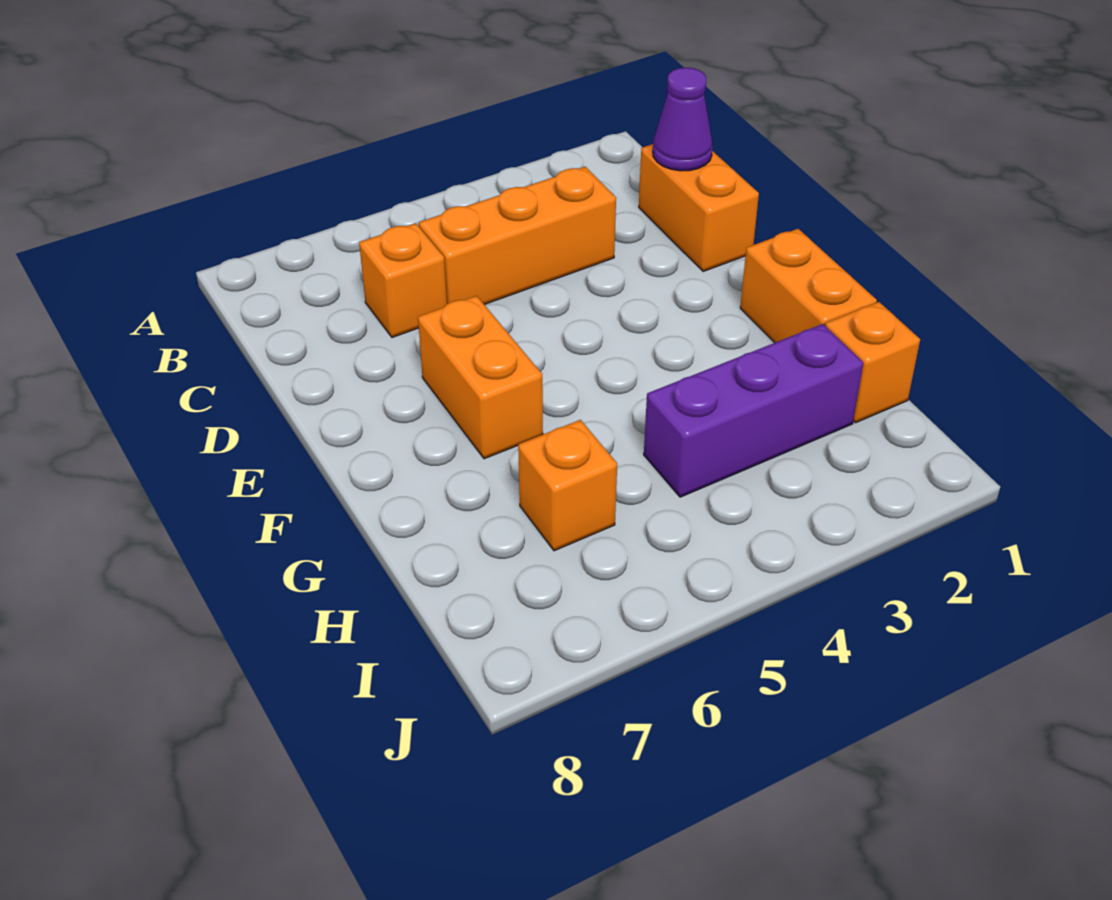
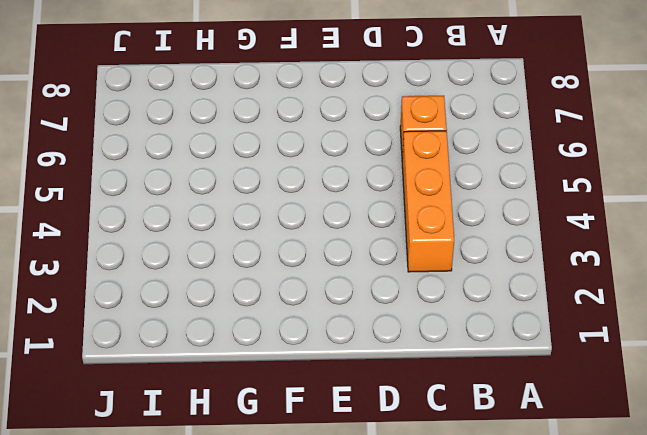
none -> orange brick C1:D1 level 1
none -> orange brick E6:F6 level 1

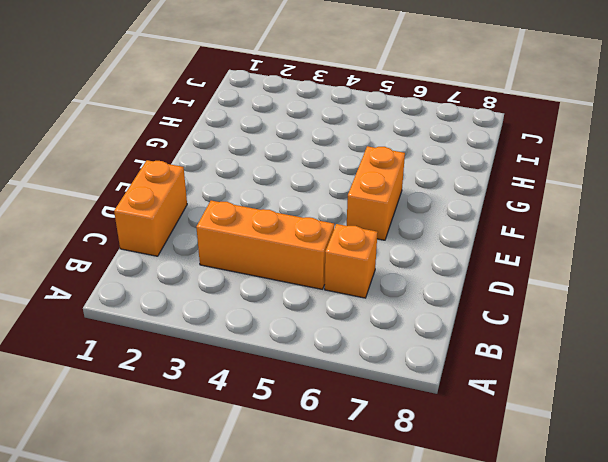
none -> orange brick F1:G1 level 1
none -> orange brick H1 level 1

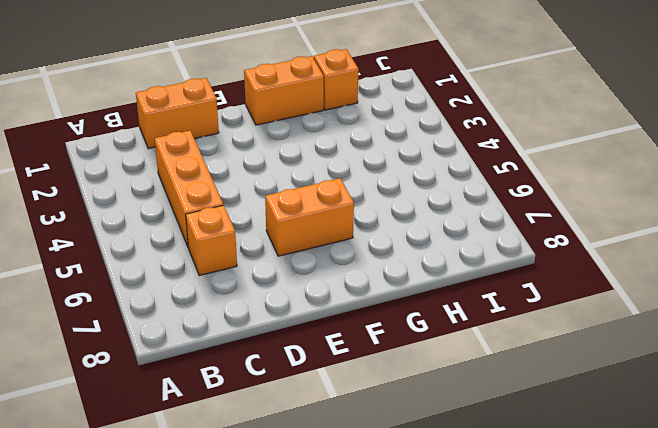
none -> purple brick H2:H4 level 1
none -> orange brick H6 level 1

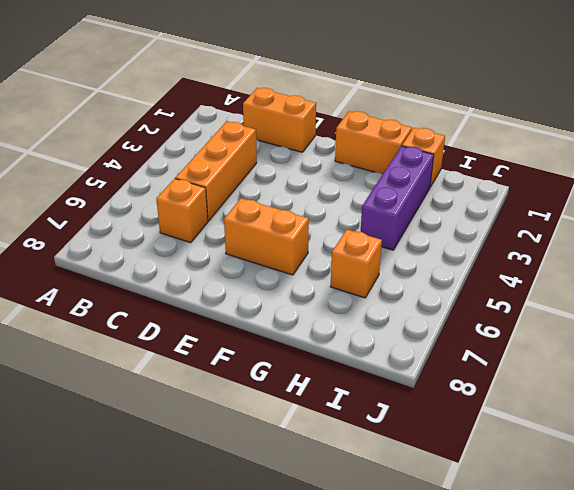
none -> purple cone C1 level 2

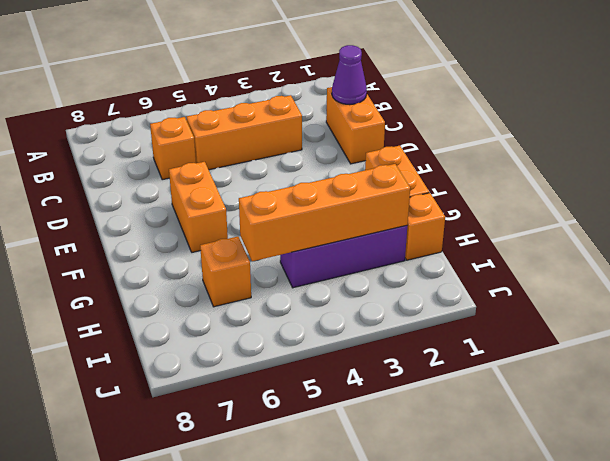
orange brick H2:H5 level 2 -> none

